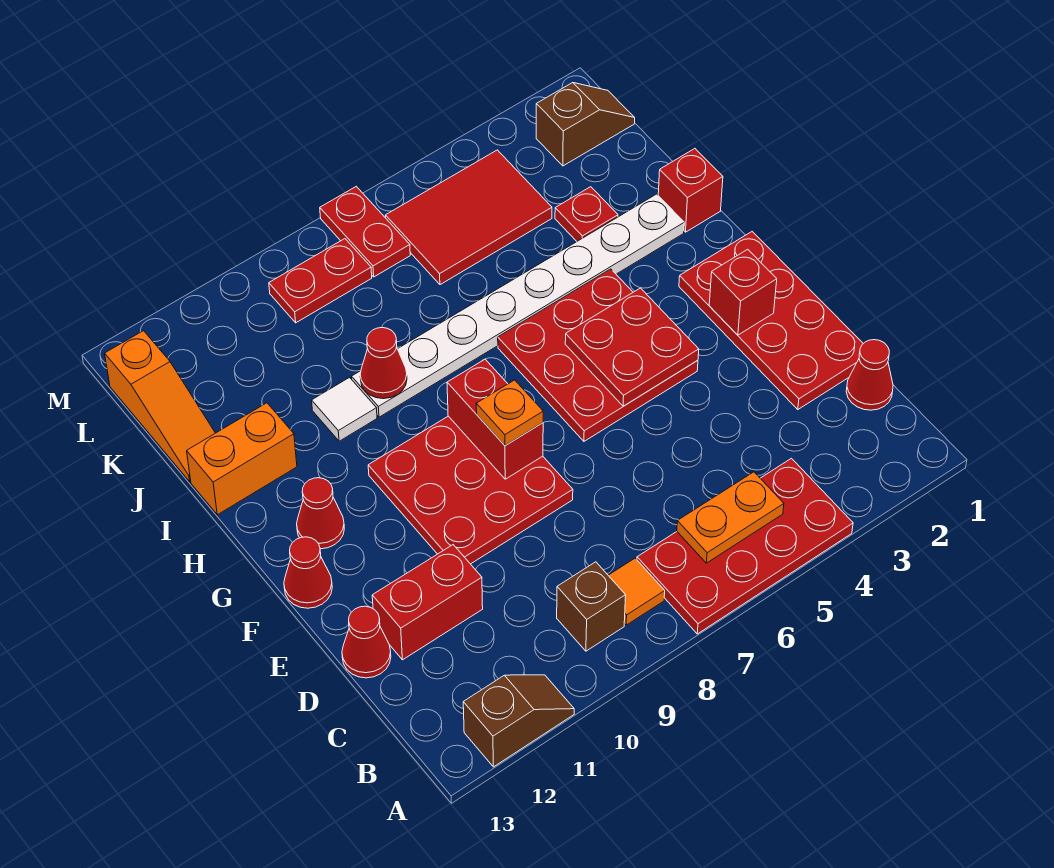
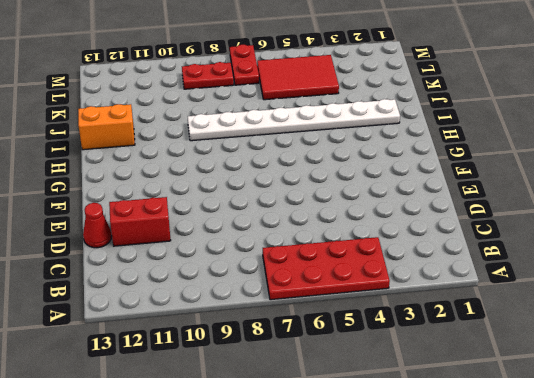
none -> brown slope A11:A12 level 1 top 12
none -> orange tile B8 level 1
none -> brown brick B9 level 1

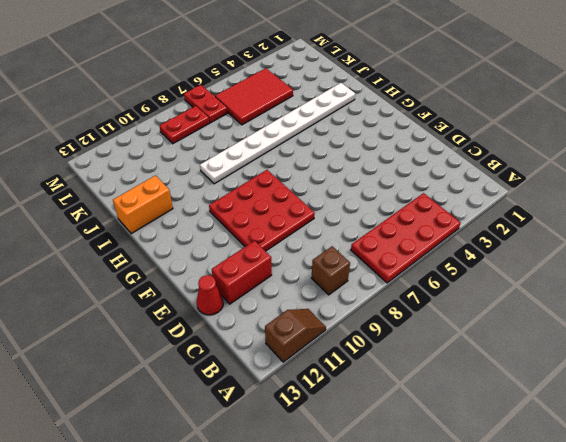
none -> orange tile B8 level 1
none -> red cone C1 level 1
none -> red plate D1:G2 level 1

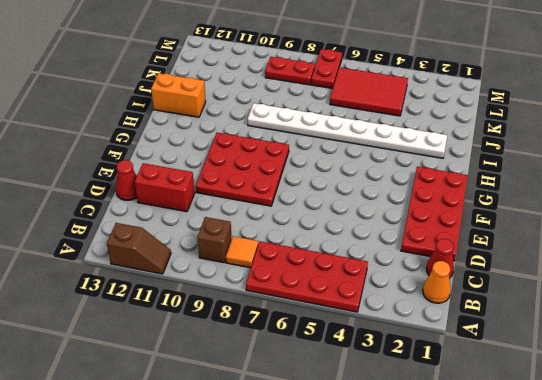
orange cone B1 level 1 -> none
none -> red plate F4:H6 level 1
none -> red cone F13 level 1
none -> red cone G12 level 1

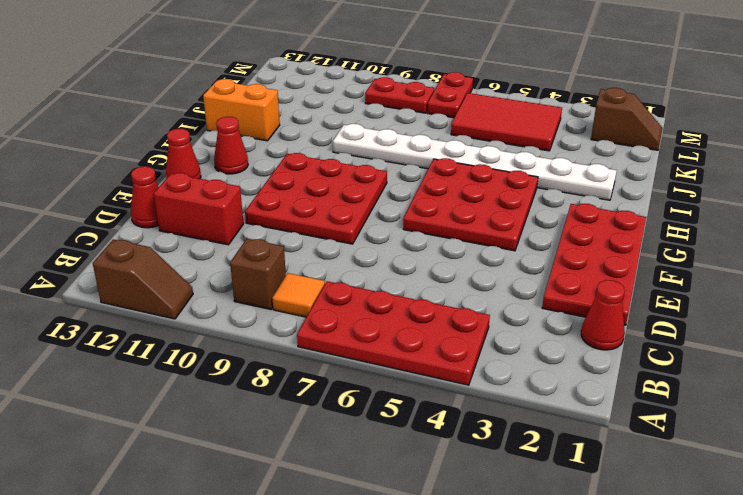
none -> red brick I1 level 1
none -> white tile I10 level 1
none -> red plate J3 level 1

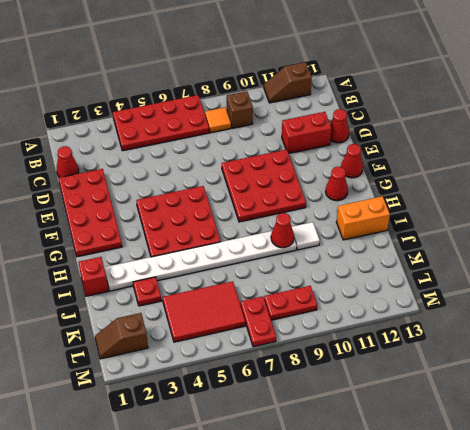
none -> orange slope J13:L13 level 1 top L
none -> orange plate B5:B6 level 2
none -> red brick F2 level 2

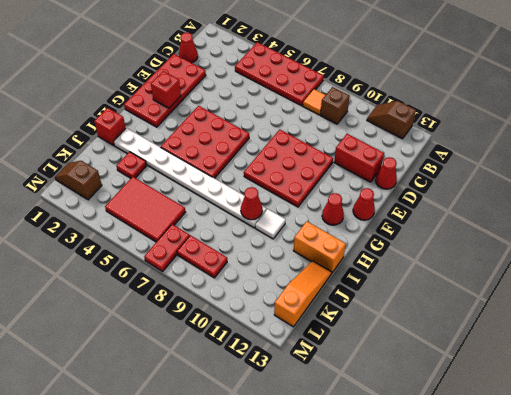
none -> orange plate B5:B6 level 2
none -> red plate F4:G5 level 2
none -> red brick F8:G8 level 2

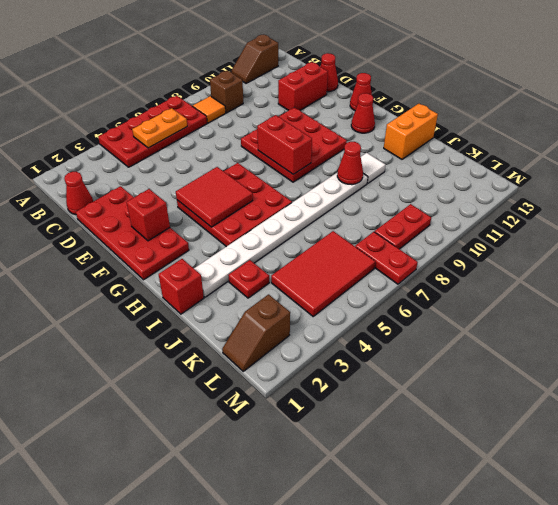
red tile F4:G5 level 2 -> red plate F4:G5 level 2
none -> orange slope J13:L13 level 1 top L
none -> orange plate F8 level 3

